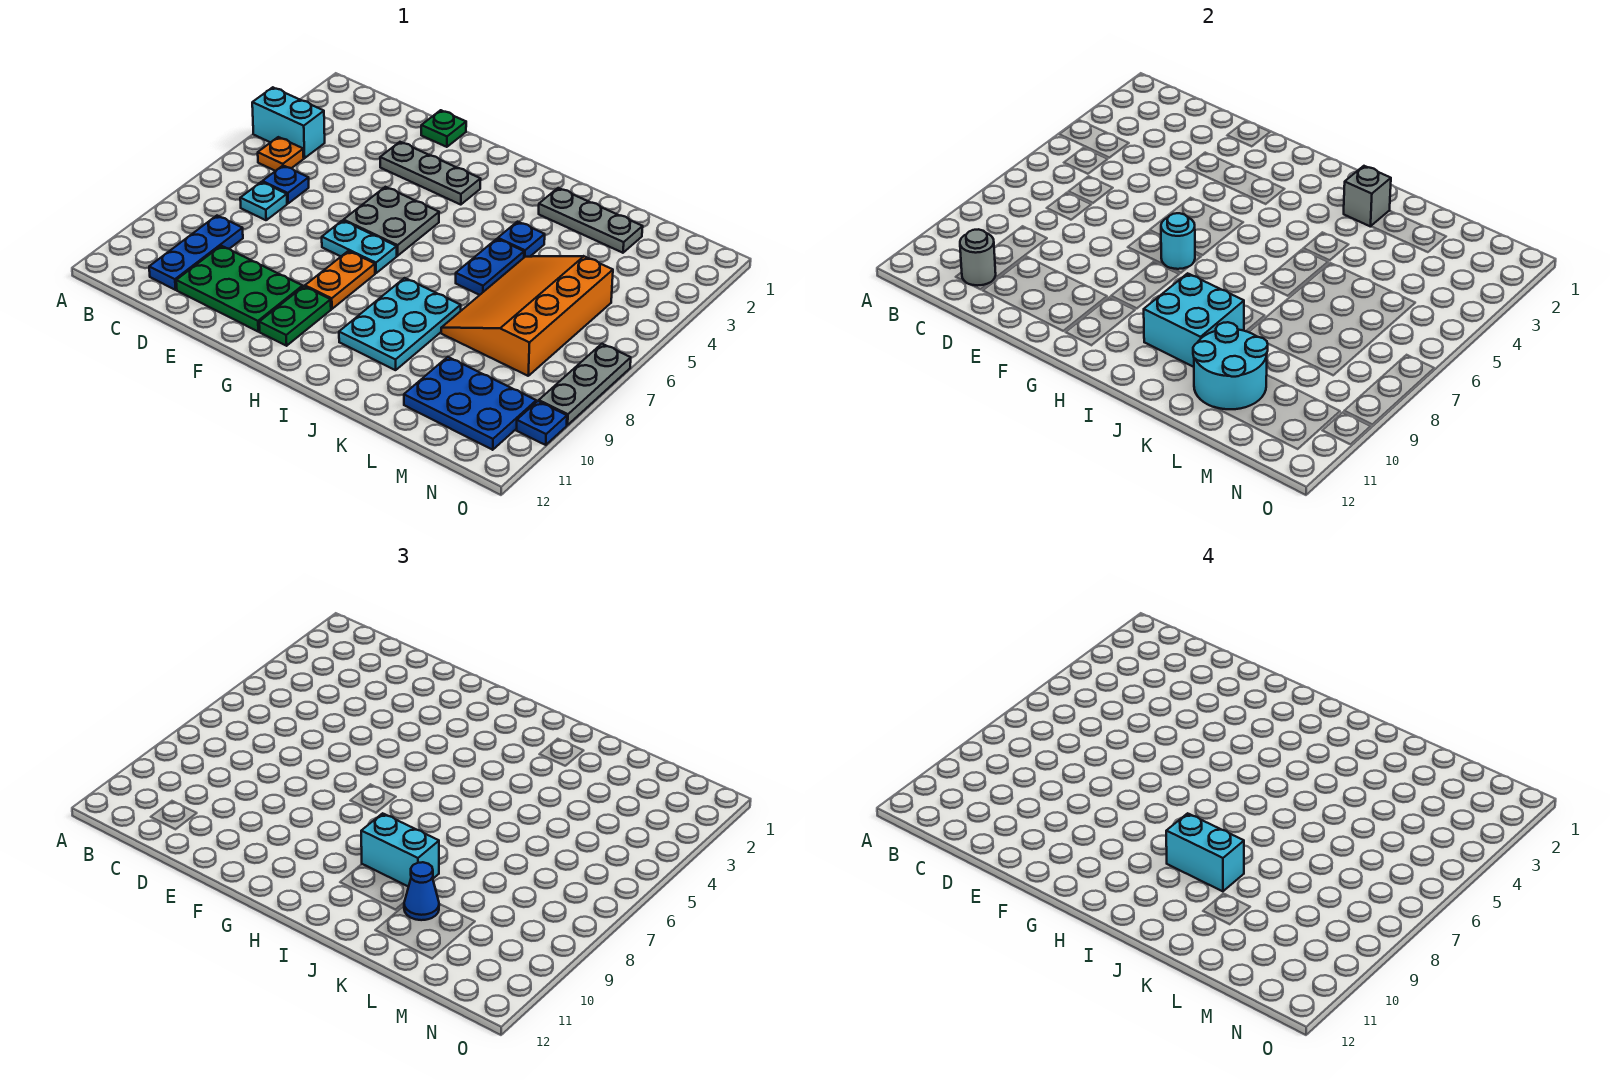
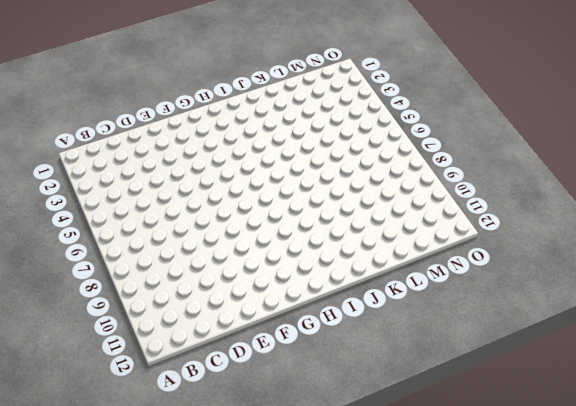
none -> cyan brick A4:B4 level 1
none -> orange plate B5 level 1
none -> blue plate C6 level 1

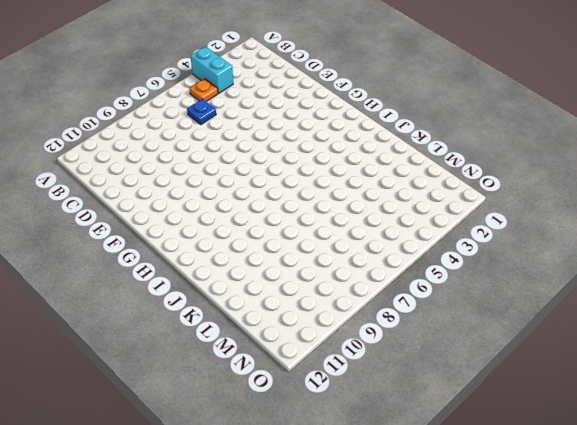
none -> cyan plate C7 level 1
none -> blue plate C9:C11 level 1
none -> green plate D10:F11 level 1

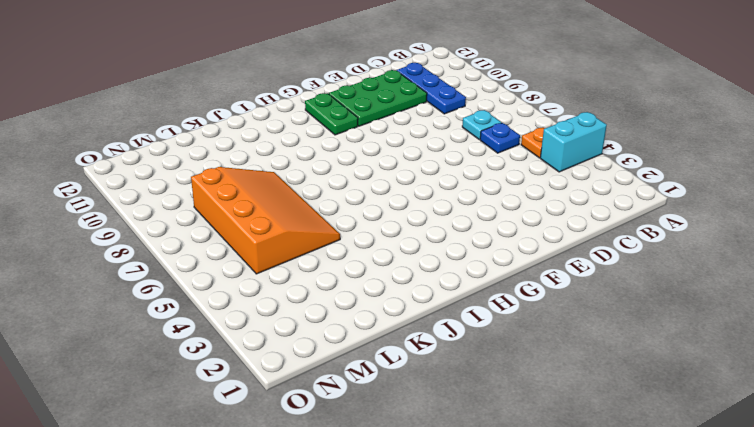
none -> green plate E1 level 1
none -> grey plate E3:G3 level 1
none -> grey plate F5:G6 level 1

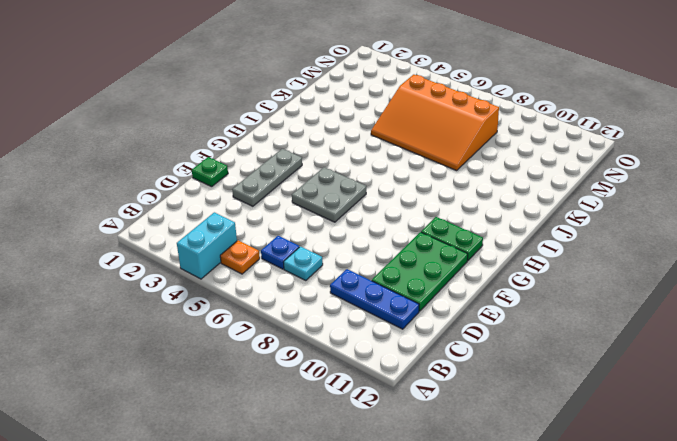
none -> cyan plate F7:G7 level 1
none -> orange plate G8:G9 level 1
none -> cyan plate I8:J10 level 1

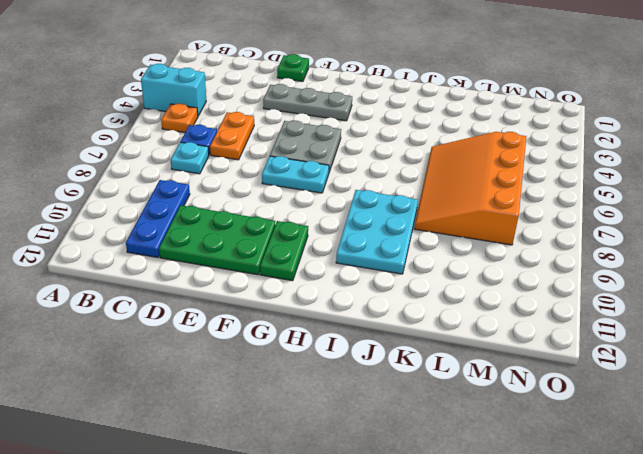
orange plate D5:D6 level 1 -> orange plate G8:G9 level 1
none -> grey plate J2:L2 level 1
none -> blue plate J4 level 1
none -> blue plate J5:J6 level 1

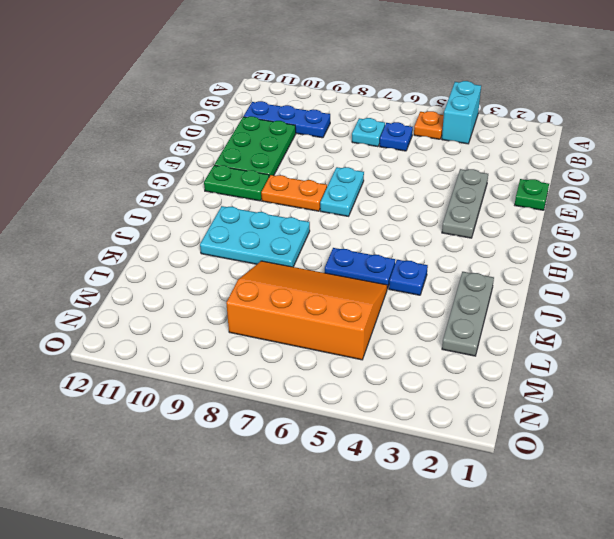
none -> grey plate F5:G6 level 1
none -> blue plate L10:N11 level 1
none -> grey plate O7:O9 level 1

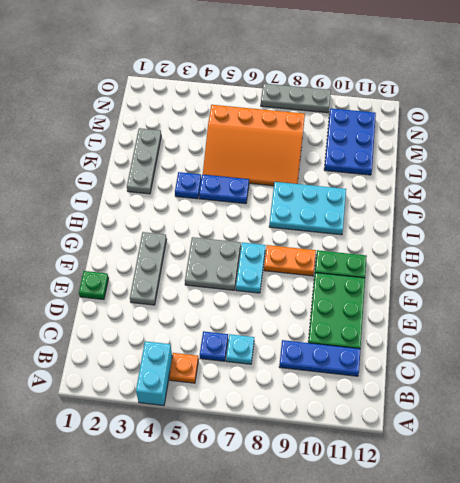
none -> blue plate O10 level 1
none -> grey round brick C11 level 2
none -> cyan round brick G7 level 2

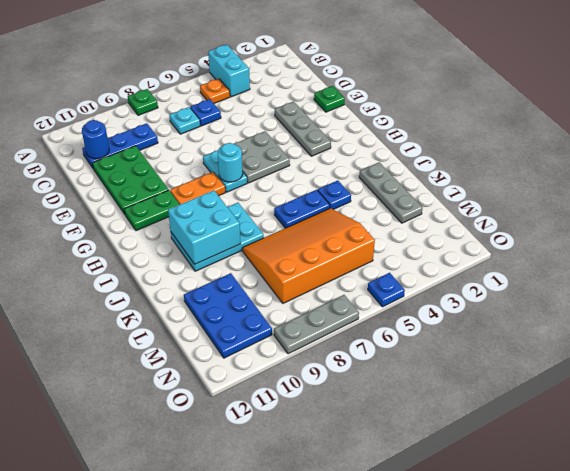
green plate A8 level 1 -> none
blue round brick C11 level 2 -> grey round brick C11 level 2
blue plate O5 level 1 -> blue plate O10 level 1
none -> grey brick J2 level 2
none -> cyan round brick K10:L11 level 2
none -> cyan brick I9:J9 level 3

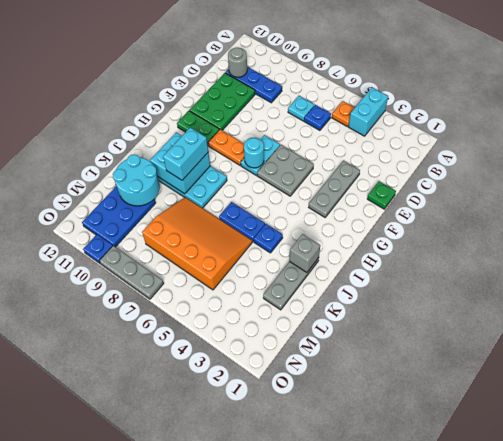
none -> blue cone K10 level 3
none -> cyan brick I9:J9 level 4

